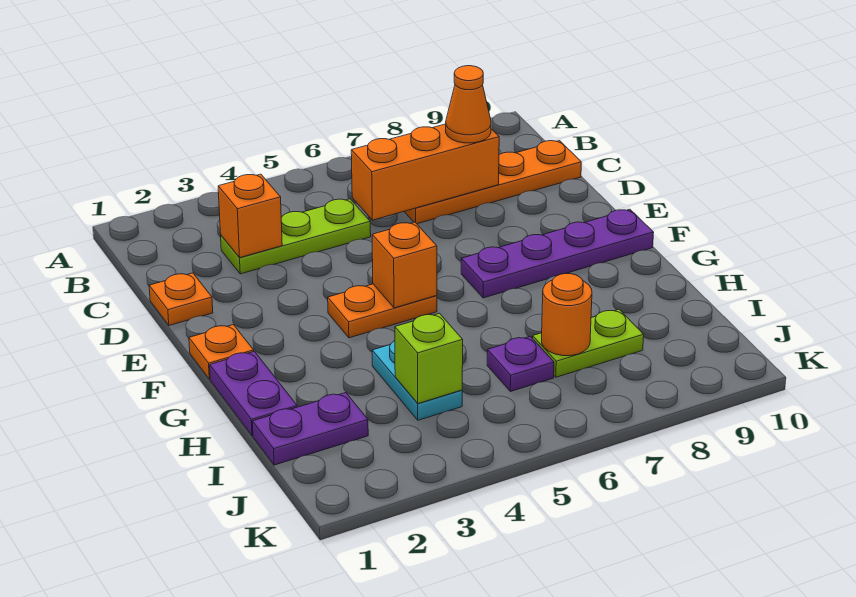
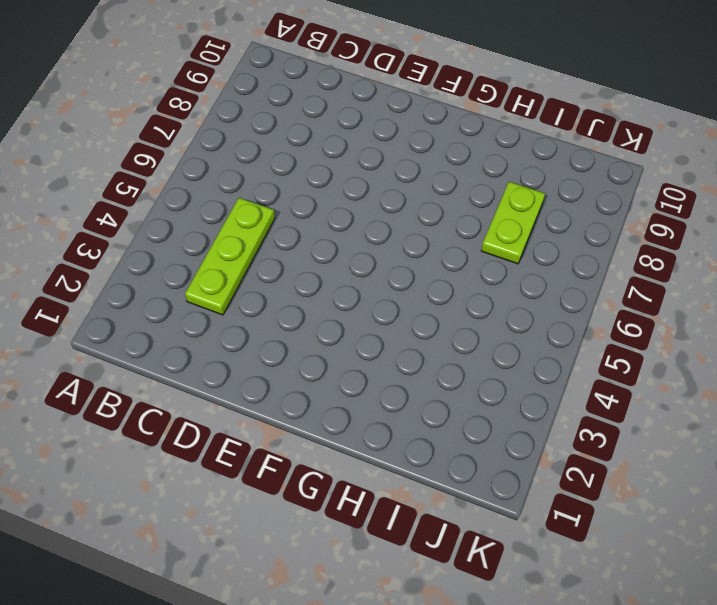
none -> orange plate C7:C10 level 1
none -> orange plate D1 level 1
none -> orange plate F1 level 1

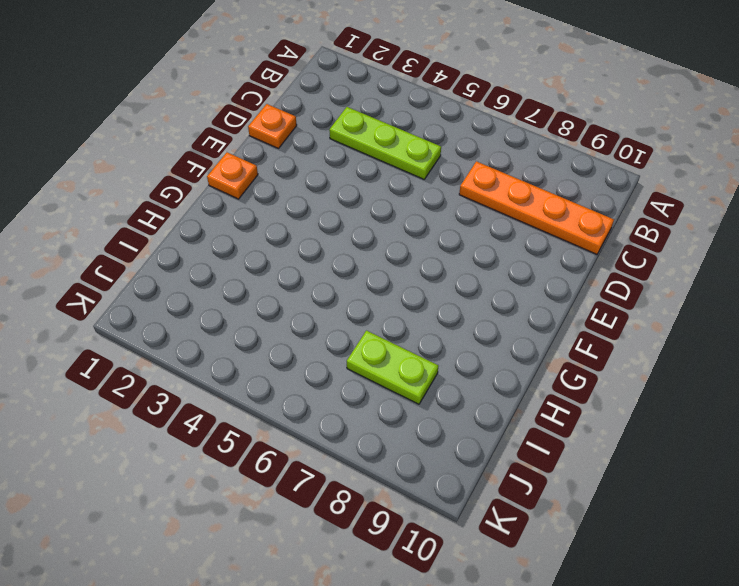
none -> orange plate F4:F5 level 1
none -> purple plate F7:F10 level 1
none -> purple plate G1:H1 level 1

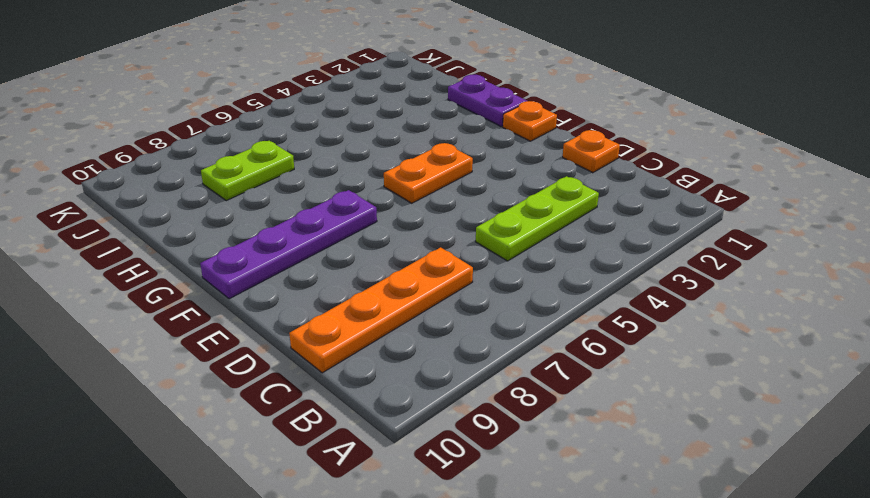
none -> cyan plate H4:I4 level 1
none -> purple plate I1:I2 level 1
none -> purple plate I6 level 1

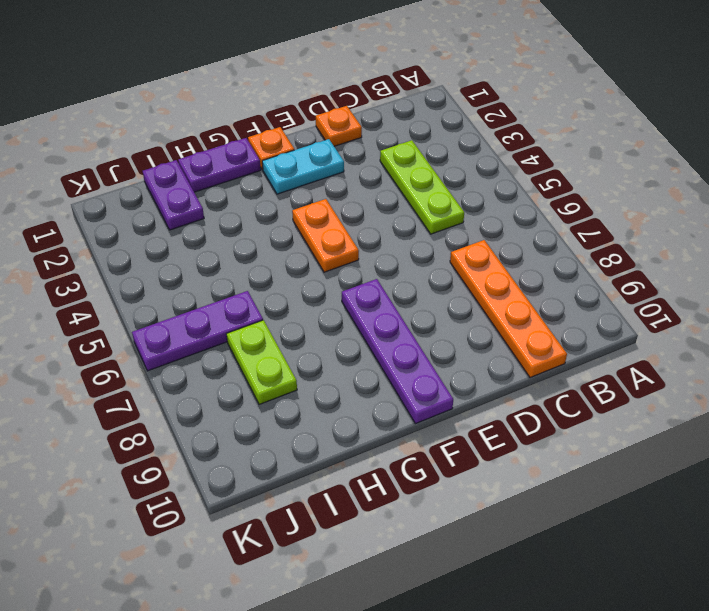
cyan plate E2:F2 level 1 -> cyan plate H4:I4 level 1
purple plate I6:K6 level 1 -> purple plate I6 level 1
none -> orange brick C3 level 2
none -> orange brick C6:C8 level 2
none -> orange brick F5 level 2

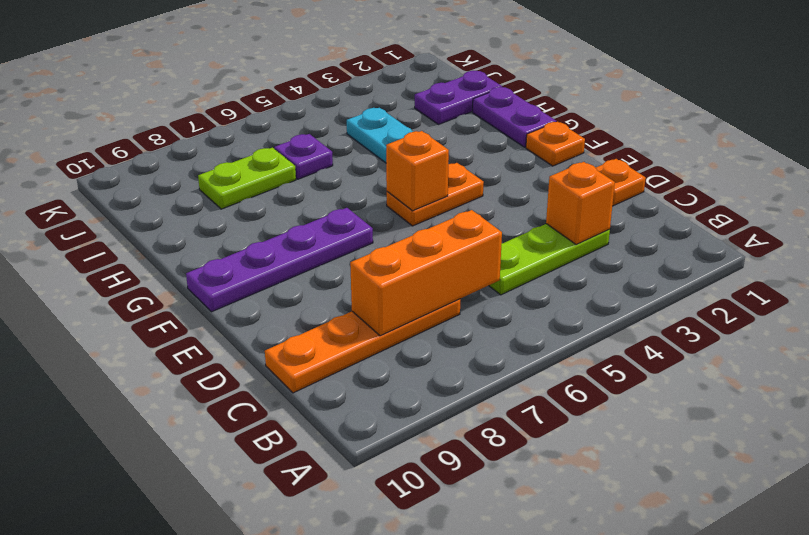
none -> lime brick I4 level 2
none -> orange round brick I7 level 2
none -> orange cone C8 level 3

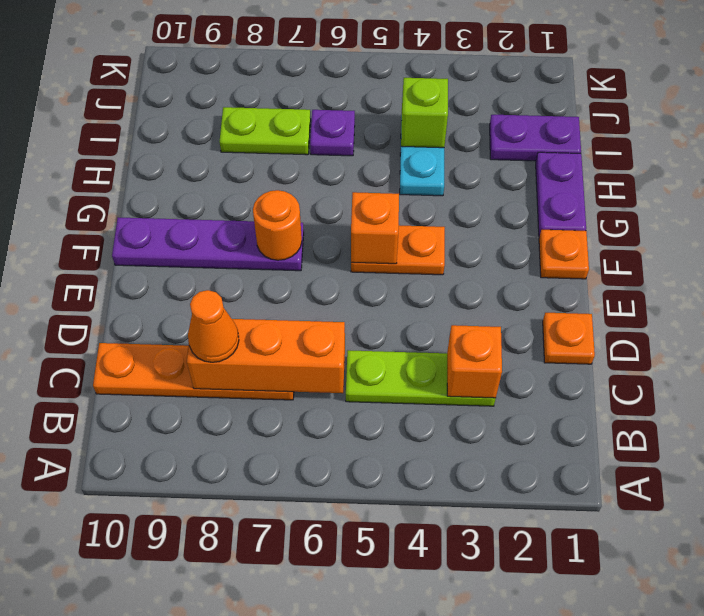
orange round brick F7 level 2 -> orange round brick I7 level 2

